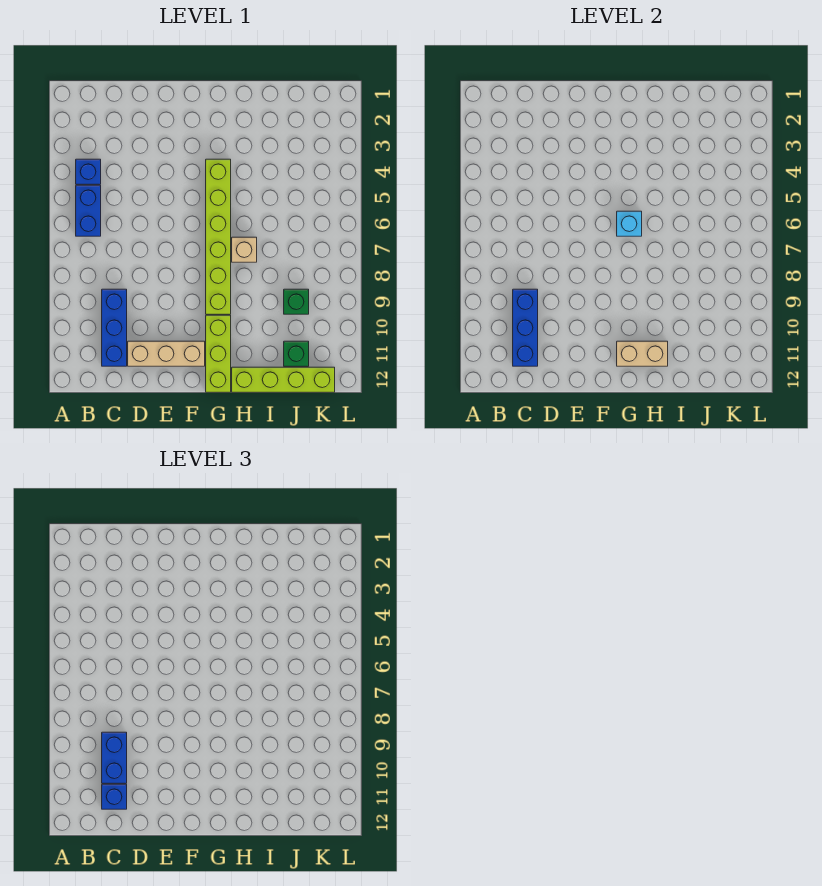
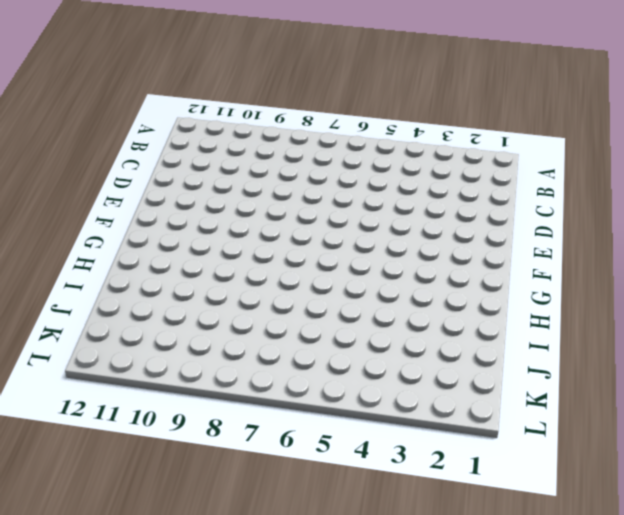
none -> blue brick B4 level 1
none -> blue brick B5:B6 level 1
none -> blue brick C9:C11 level 1

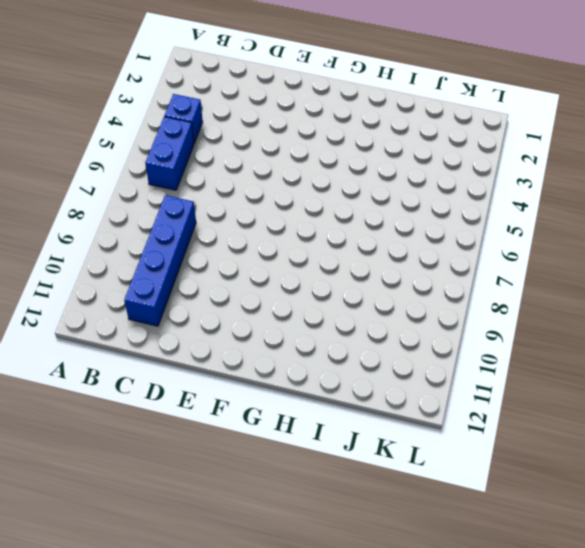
blue brick C8:C11 level 1 -> blue brick C9:C11 level 1
none -> tan brick D11:F11 level 1
none -> lime brick G4:G9 level 1
none -> lime brick G10:G12 level 1

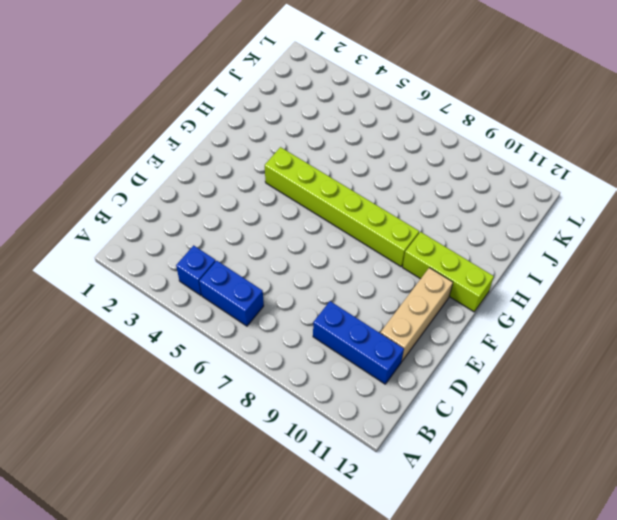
none -> tan brick H7 level 1
none -> lime brick H12:K12 level 1
none -> green brick J9 level 1

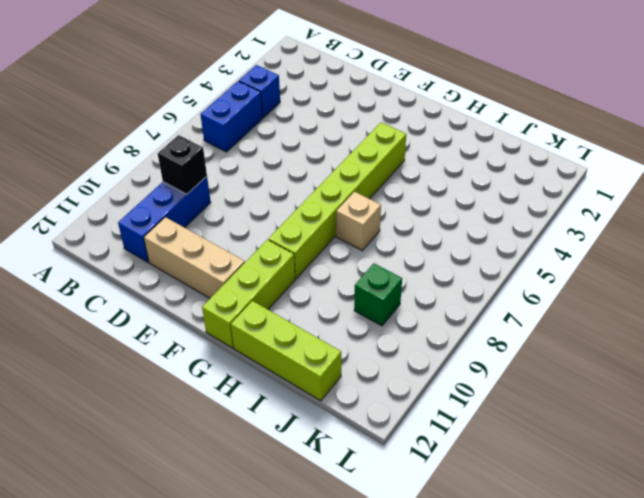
black brick C9 level 2 -> blue brick C9:C11 level 2
lime brick H12:J12 level 1 -> lime brick H12:K12 level 1
none -> green brick J11 level 1
none -> cyan brick G6 level 2
none -> tan brick G11:H11 level 2

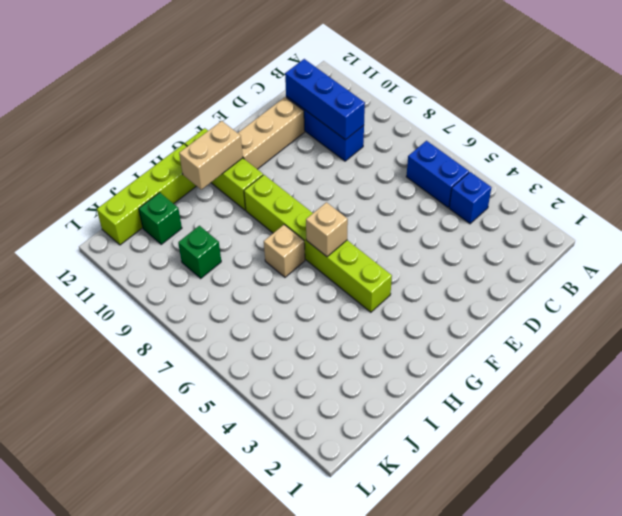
tan brick G6 level 2 -> cyan brick G6 level 2
none -> blue brick C9:C10 level 3
none -> blue brick C11 level 3

